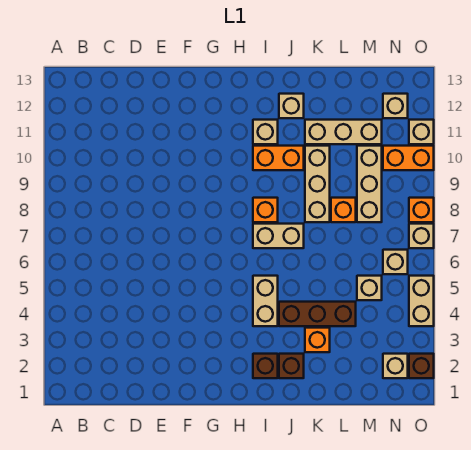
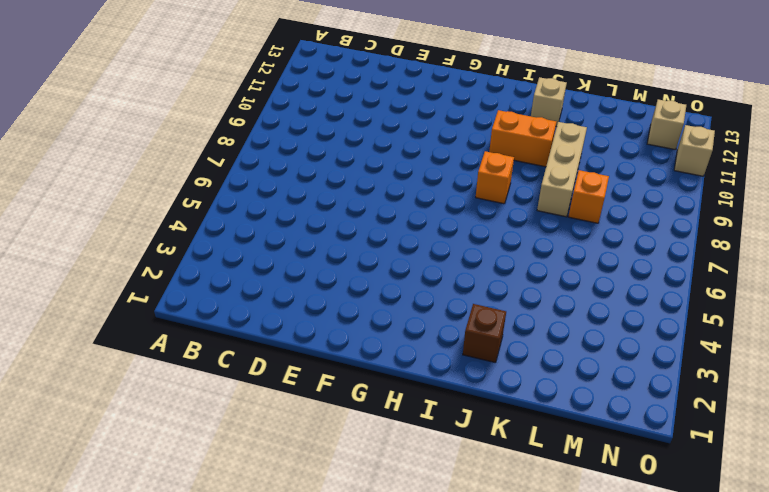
none -> brown brick I2 level 1
none -> tan brick I4:I5 level 1
none -> tan brick I7:J7 level 1

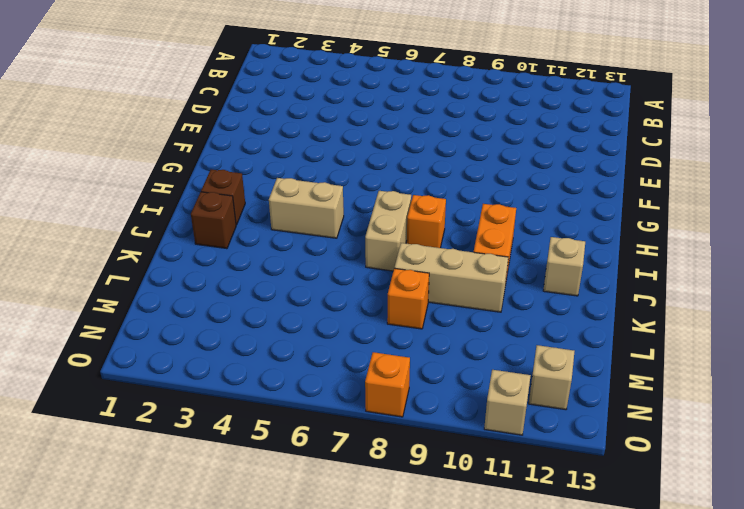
none -> tan brick I11 level 1
none -> brown brick J4:L4 level 1
none -> orange brick K3 level 1

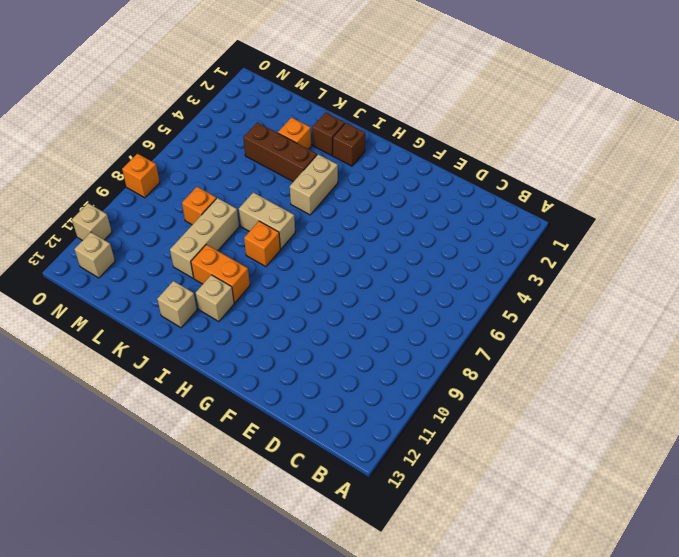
none -> tan brick K11:M11 level 1
none -> tan brick M5 level 1
none -> tan brick M8:M10 level 1

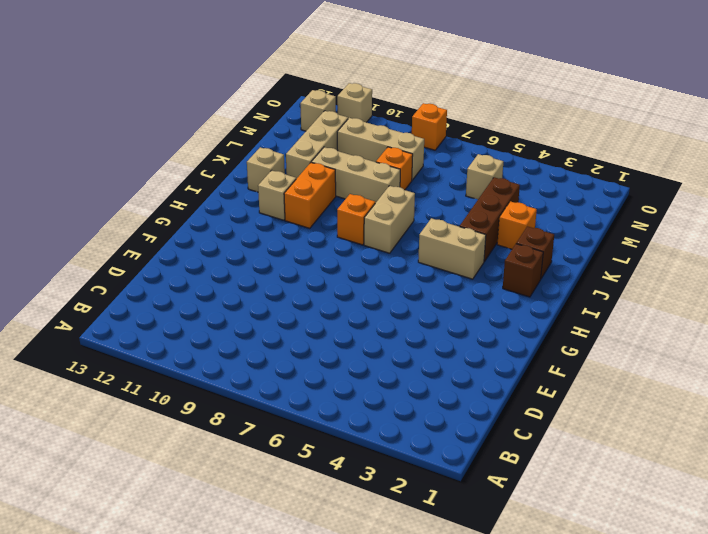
none -> tan brick N2 level 1
none -> tan brick N6 level 1
none -> orange brick N10:O10 level 1

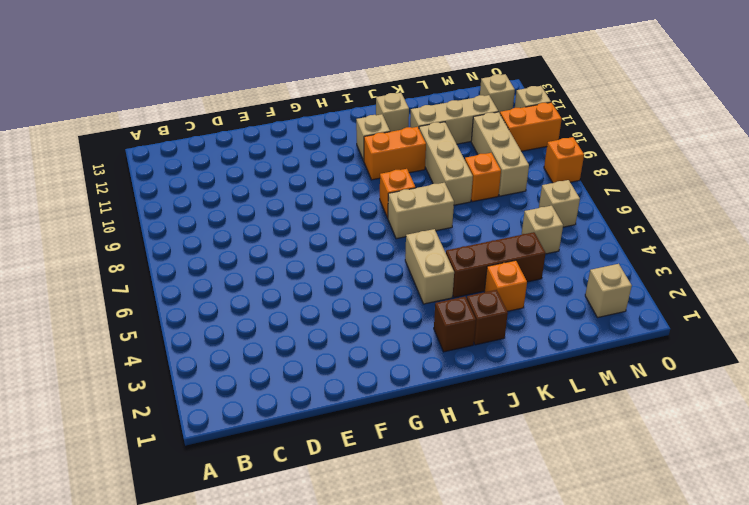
none -> brown brick O2 level 1
none -> tan brick O4:O5 level 1
none -> tan brick O7 level 1

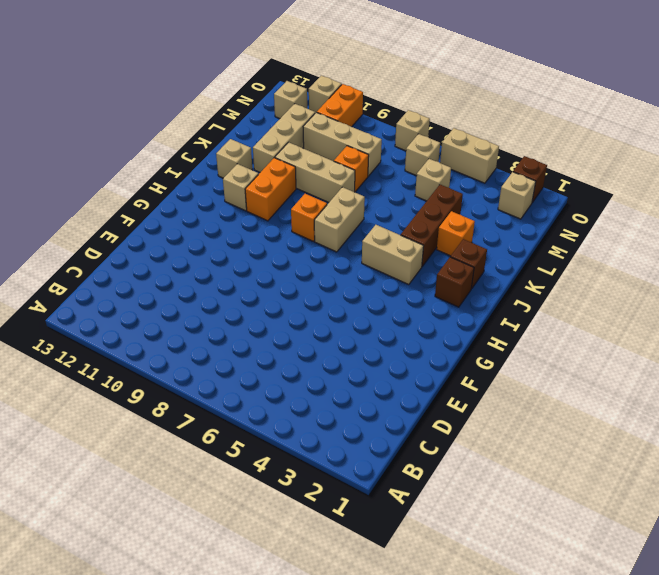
none -> orange brick O8 level 1

